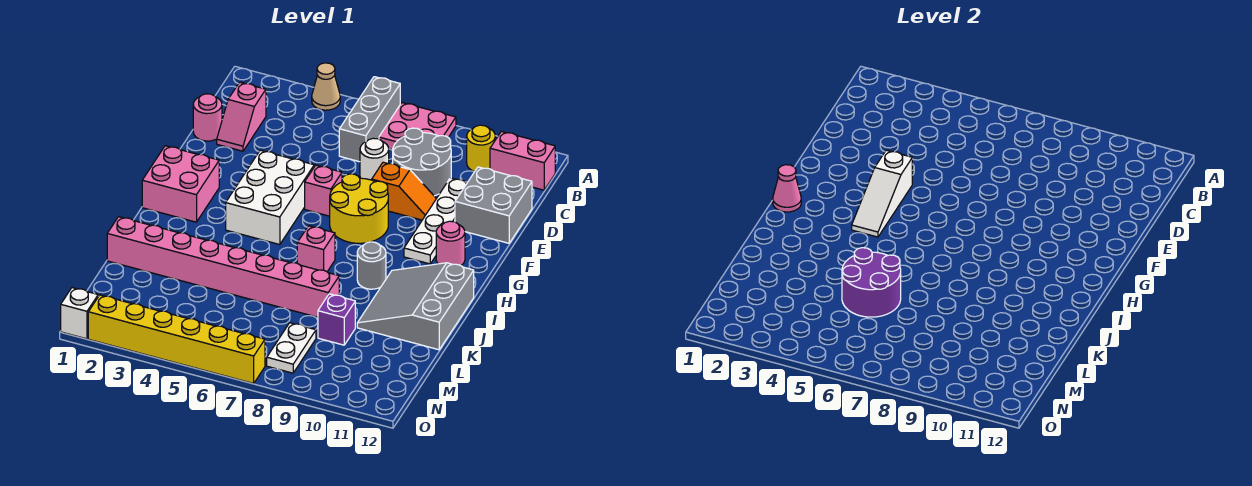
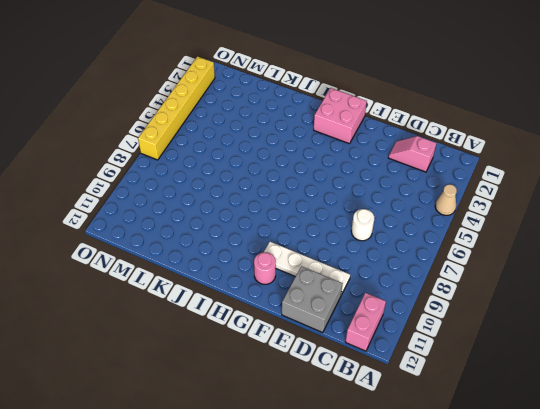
none -> grey brick A6:C6 level 1
none -> pink plate A7:B8 level 1
none -> yellow round brick B10 level 1

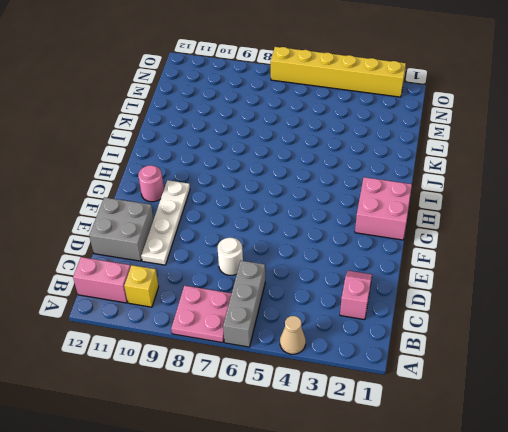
yellow brick B10 level 1 -> yellow round brick B10 level 1
none -> grey round brick C8:D9 level 1
none -> pink round brick D1 level 1
none -> orange slope E8:E9 level 1 top 8

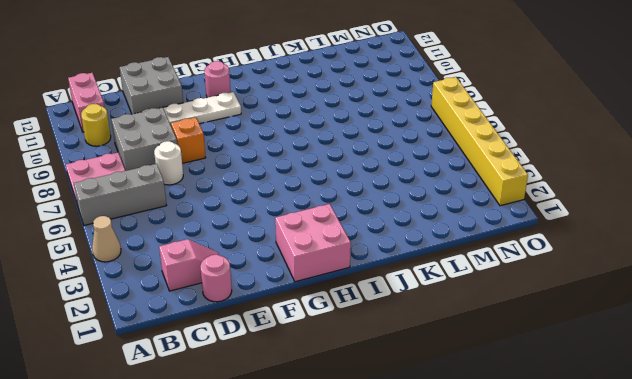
grey brick C8:D9 level 1 -> grey round brick C8:D9 level 1
none -> white brick F4:H5 level 1
none -> pink brick F6 level 1
none -> yellow round brick F7:G8 level 1

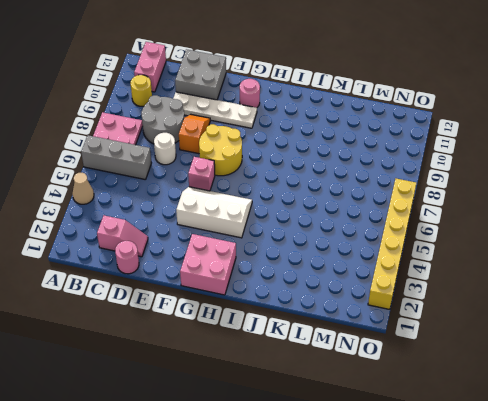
white slope F4:H5 level 1 top 4 -> white brick F4:H5 level 1
none -> pink brick I7 level 1
none -> grey round brick I9 level 1
none -> grey slope I10:K12 level 1 top 12

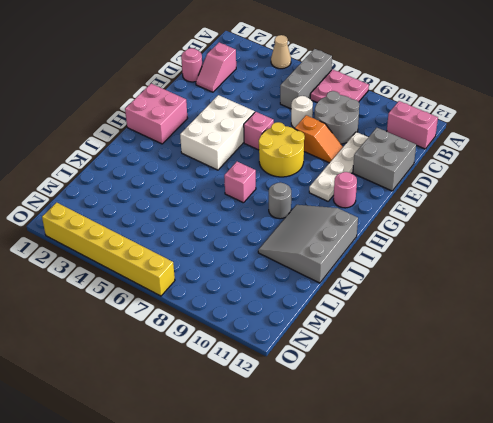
none -> yellow round brick B10 level 1
none -> pink brick K1:K8 level 1
none -> purple brick L9 level 1

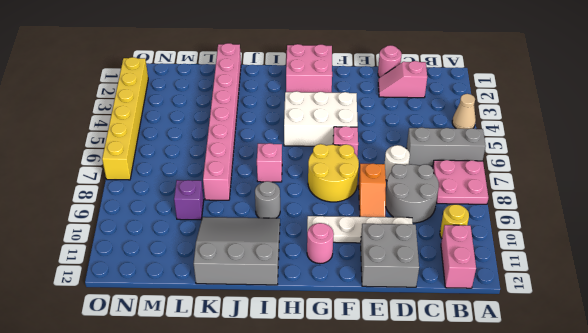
none -> white plate M8:N8 level 1
none -> white brick O1 level 1
none -> white slope F4:H4 level 2 top F

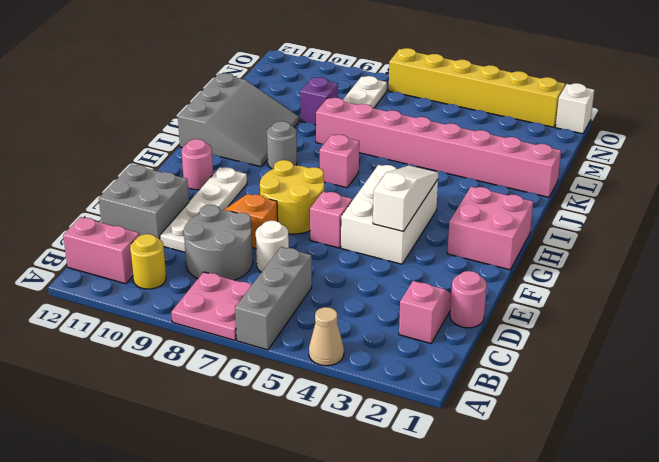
none -> pink cone H1 level 2
none -> purple round brick K5:L6 level 2

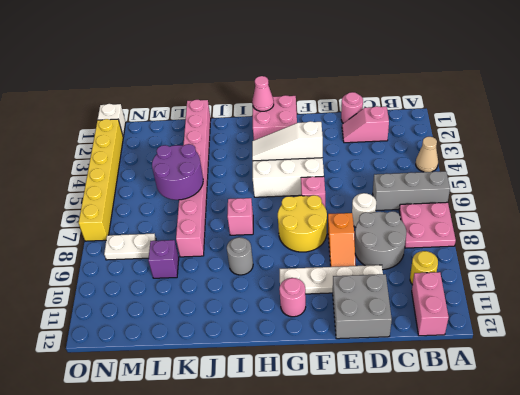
none -> grey slope I10:K12 level 1 top 12

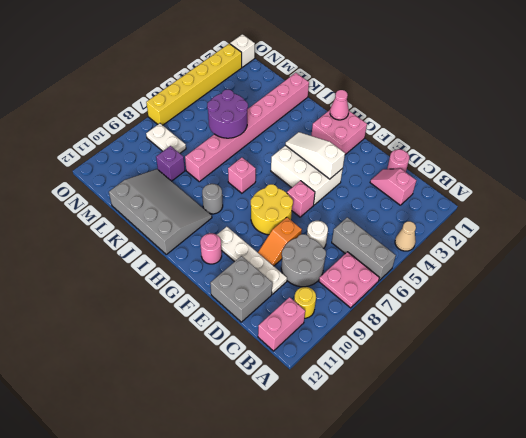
grey slope I10:L12 level 1 top 12 -> grey slope I10:K12 level 1 top 12

